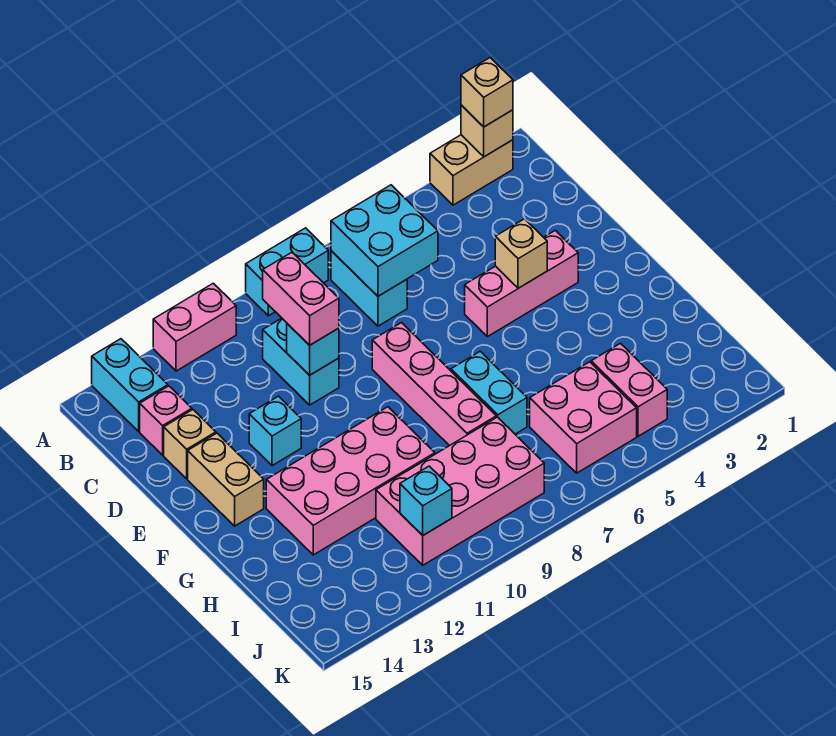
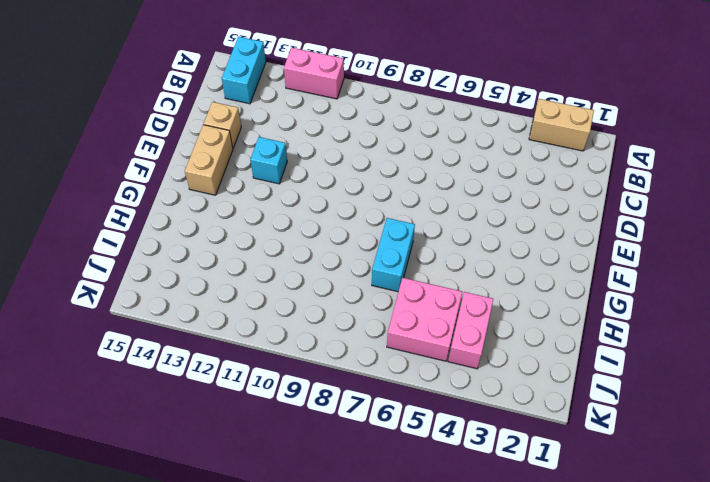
none -> cyan brick A8:A9 level 1
none -> cyan brick B7:C7 level 1
none -> cyan brick C10:D10 level 1

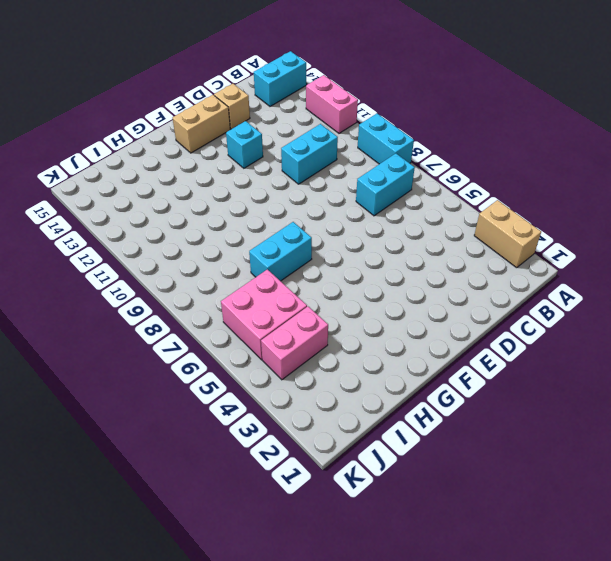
none -> pink brick C14 level 1
none -> pink brick E3:E5 level 1
none -> pink brick E8:H8 level 1

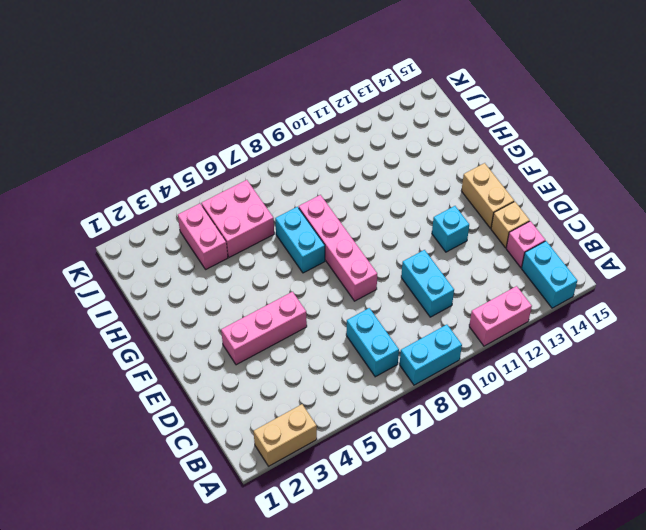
none -> pink brick G10:H13 level 1
none -> pink brick I8:J11 level 1
none -> tan brick A2 level 2

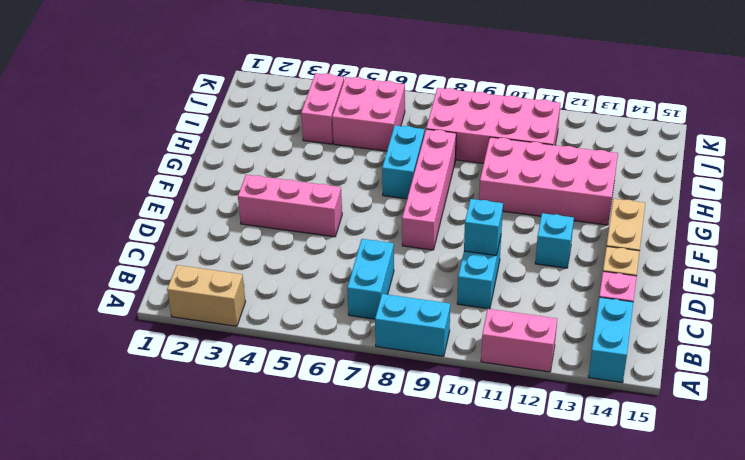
none -> tan brick A2 level 2
none -> cyan brick B6:C7 level 2
none -> tan brick E4 level 2

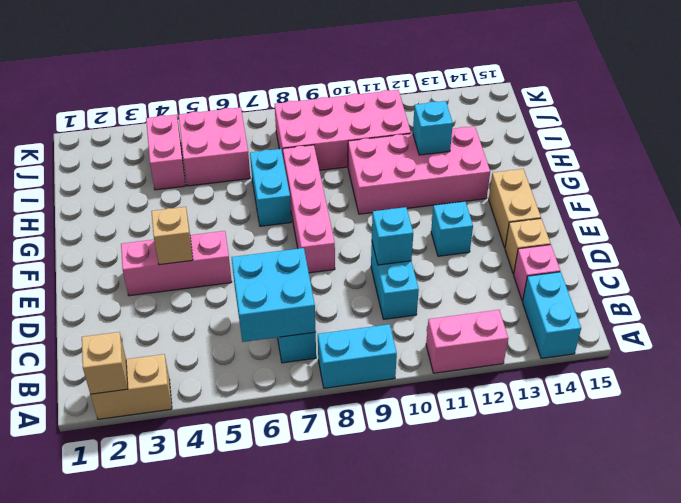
cyan brick H12 level 2 -> cyan brick J11 level 2
none -> tan brick A2 level 3
none -> pink brick C10:D10 level 3

